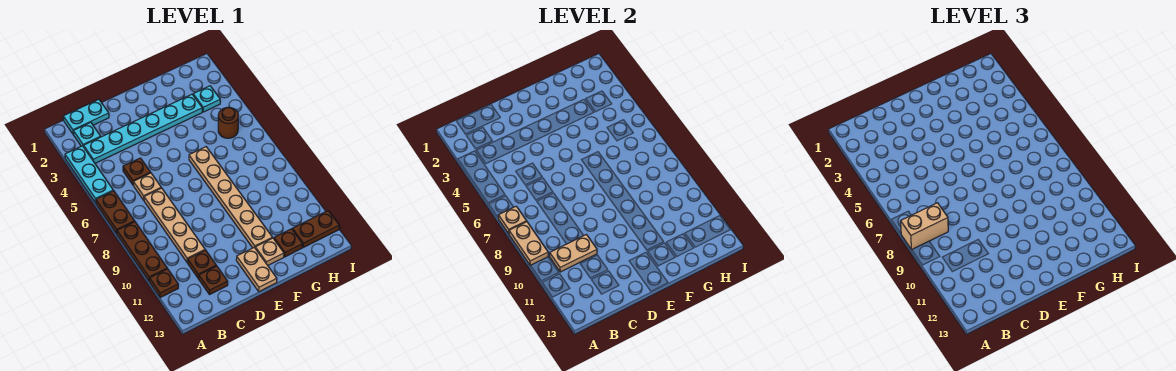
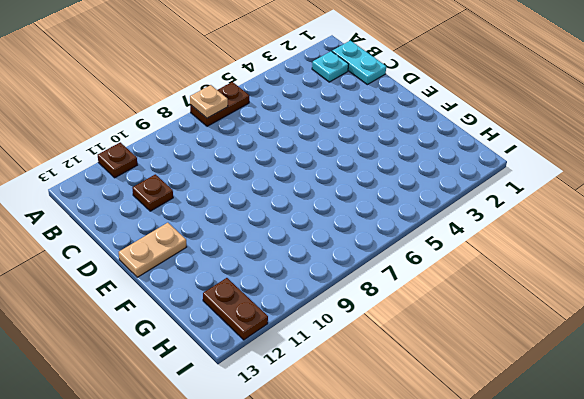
none -> cyan plate A3:A5 level 1
none -> brown plate A8:A10 level 1
none -> cyan plate B3:G3 level 1

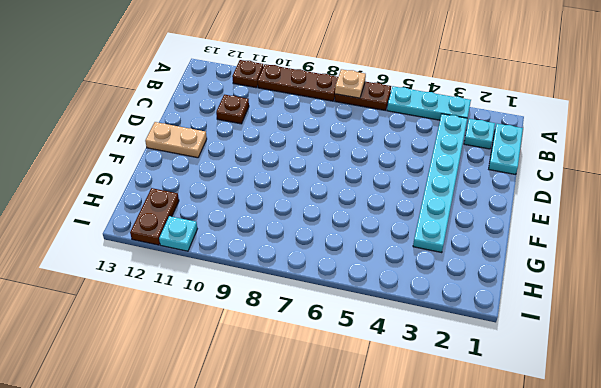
cyan plate I11 level 1 -> cyan plate H3 level 1
none -> brown plate C5 level 1
none -> tan plate C6 level 1
none -> tan plate C7:C10 level 1

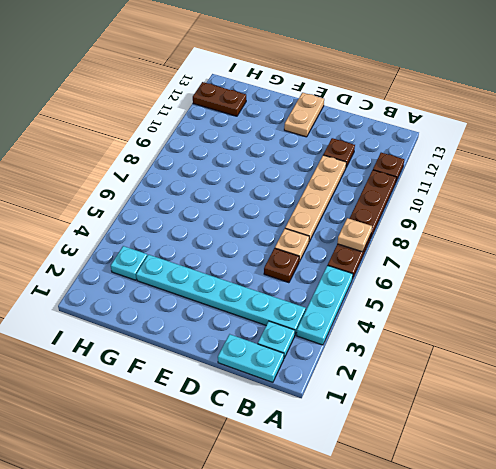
none -> brown plate C12 level 1
none -> tan plate F6:F11 level 1
none -> tan plate F12 level 1

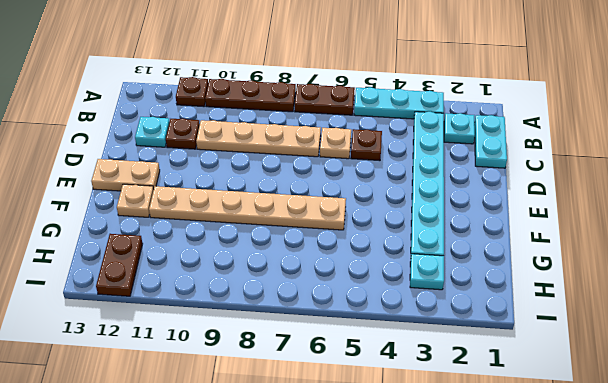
cyan plate C12 level 1 -> brown plate C12 level 1
none -> brown plate G12 level 1
none -> brown round brick H5 level 1
none -> tan plate A7 level 2

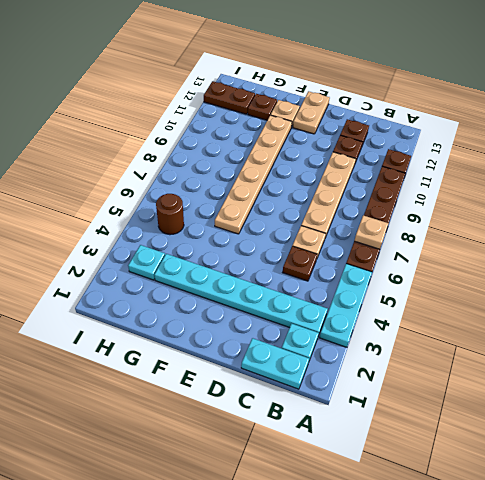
none -> tan plate A8:A9 level 2
none -> tan plate B10:C10 level 2
none -> tan brick A8:B8 level 3

